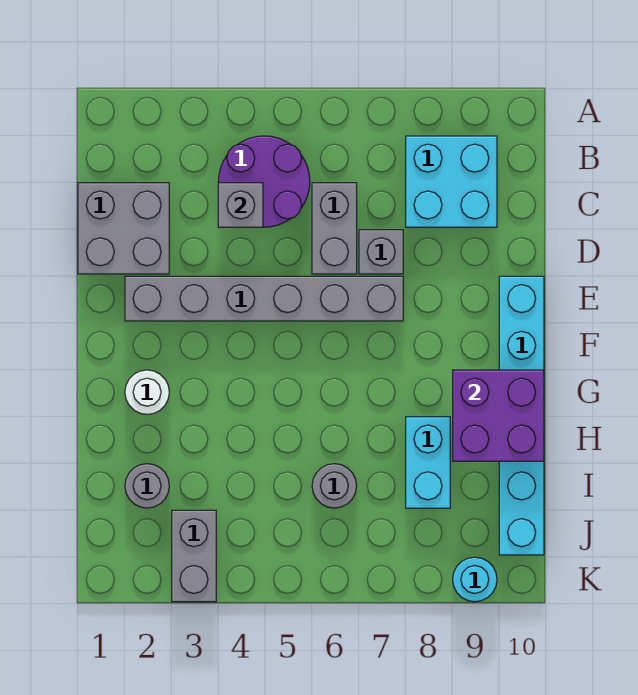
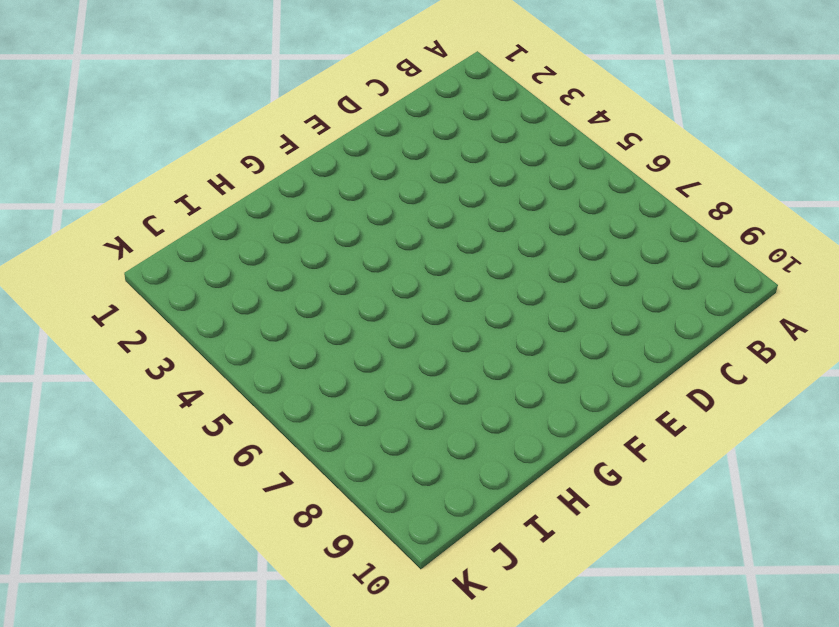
none -> purple round brick B4:C5 level 1
none -> cyan brick B8:C9 level 1
none -> grey brick C1:D2 level 1

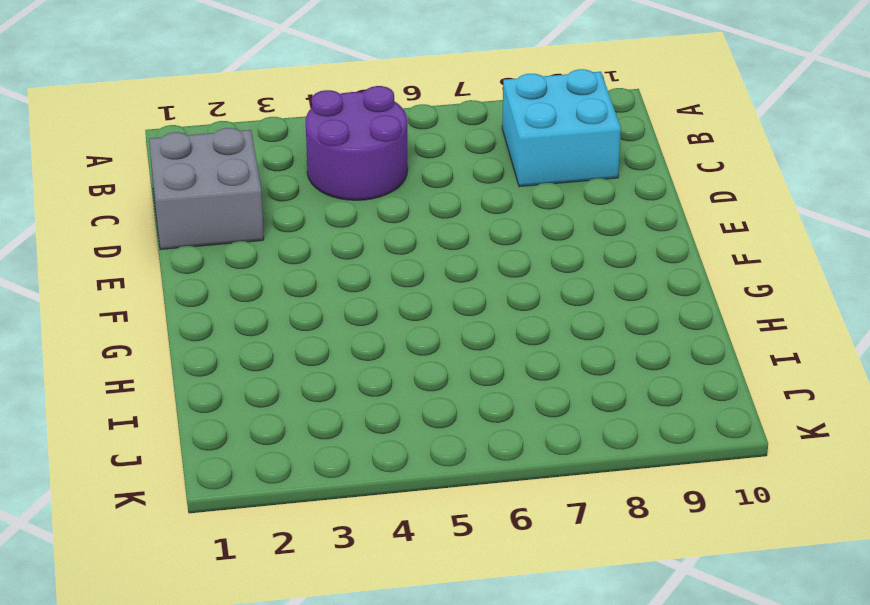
none -> grey brick C6:D6 level 1
none -> grey brick D7 level 1
none -> grey brick E2:E7 level 1

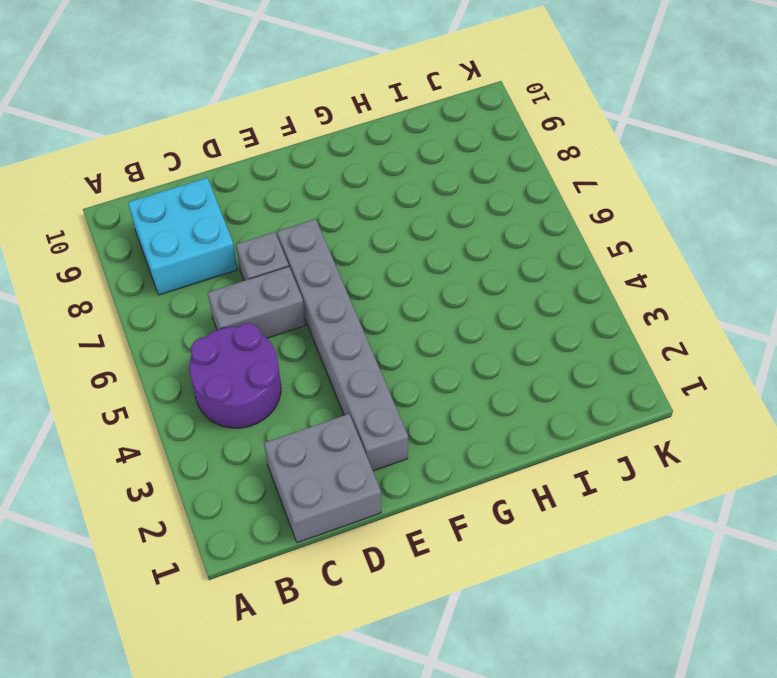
none -> cyan brick E10:J10 level 1
none -> white round brick G2 level 1
none -> cyan brick H8:I8 level 1

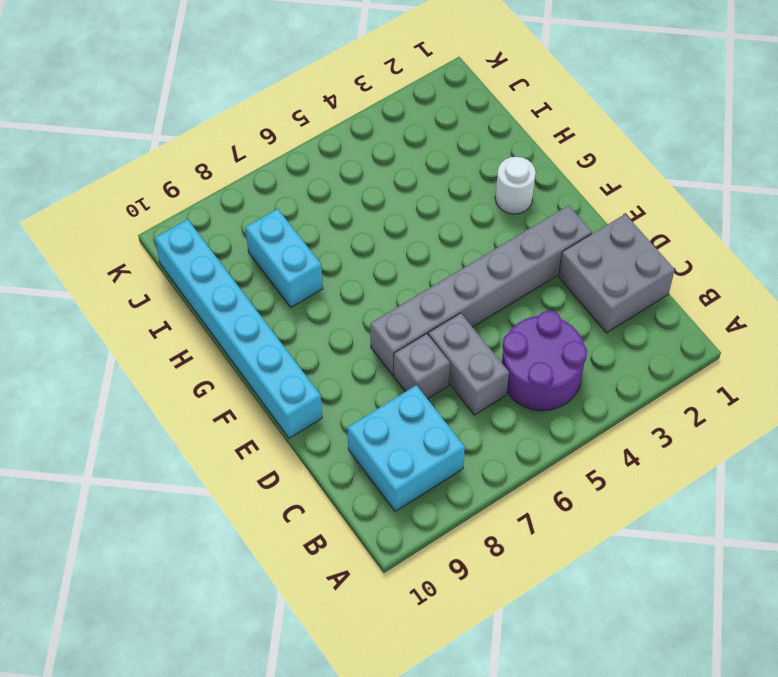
none -> grey round brick I2 level 1
none -> grey round brick I6 level 1
none -> grey brick J3:K3 level 1

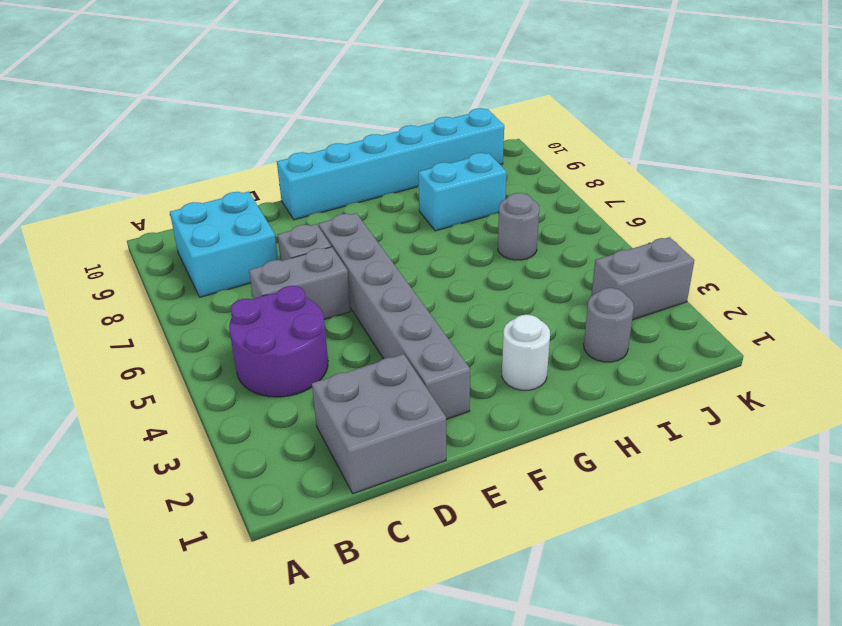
none -> cyan round brick K9 level 1
none -> grey brick C4 level 2
none -> purple brick G9:H10 level 2

